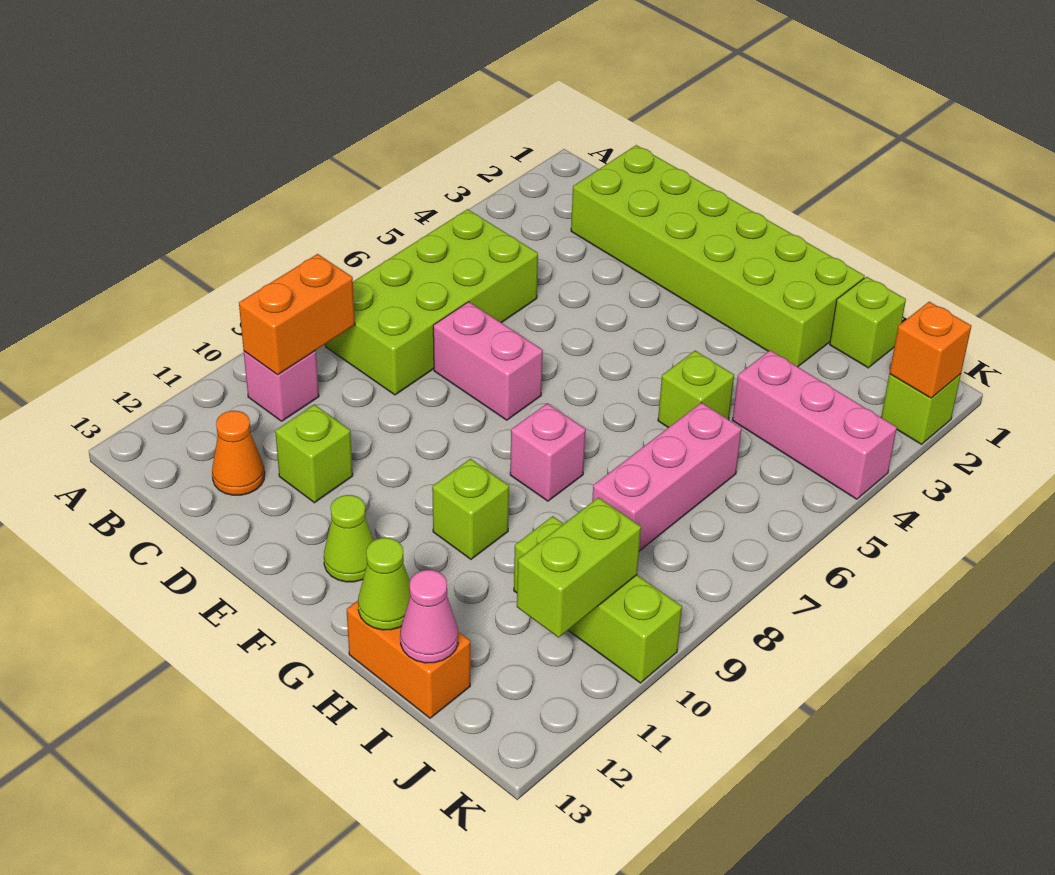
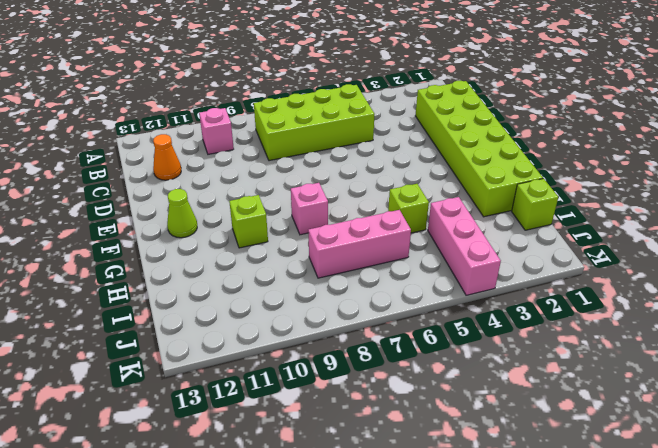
none -> pink brick D7:E7 level 1
none -> lime brick D11 level 1
none -> orange brick H13:I13 level 1

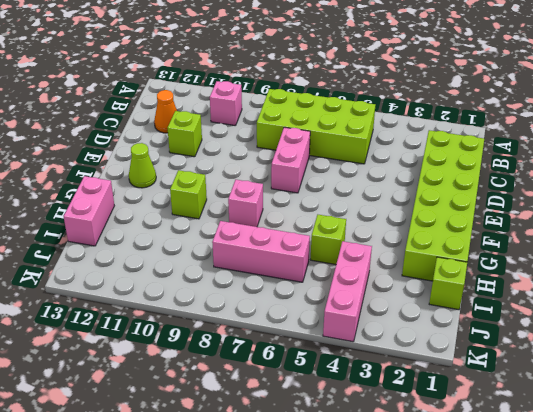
pink brick H13:I13 level 1 -> orange brick H13:I13 level 1
none -> lime brick I10:K10 level 1
none -> lime brick K2 level 1
none -> orange brick B9:B10 level 2

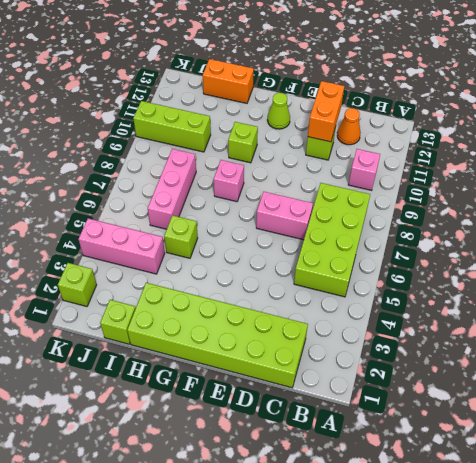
orange brick D11:D12 level 2 -> orange brick B9:B10 level 2
none -> lime cone H13 level 2
none -> pink cone I13 level 2
none -> lime brick J10:J11 level 2

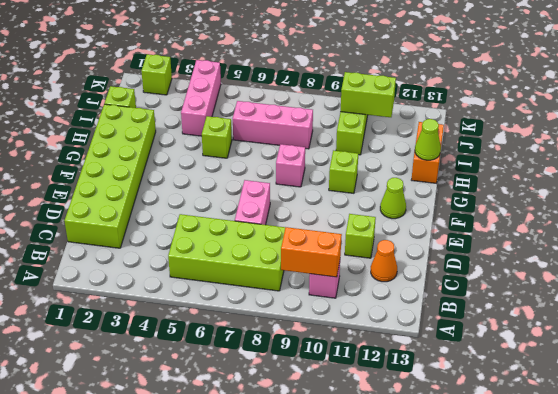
none -> pink cone I13 level 2
none -> orange brick K2 level 2

